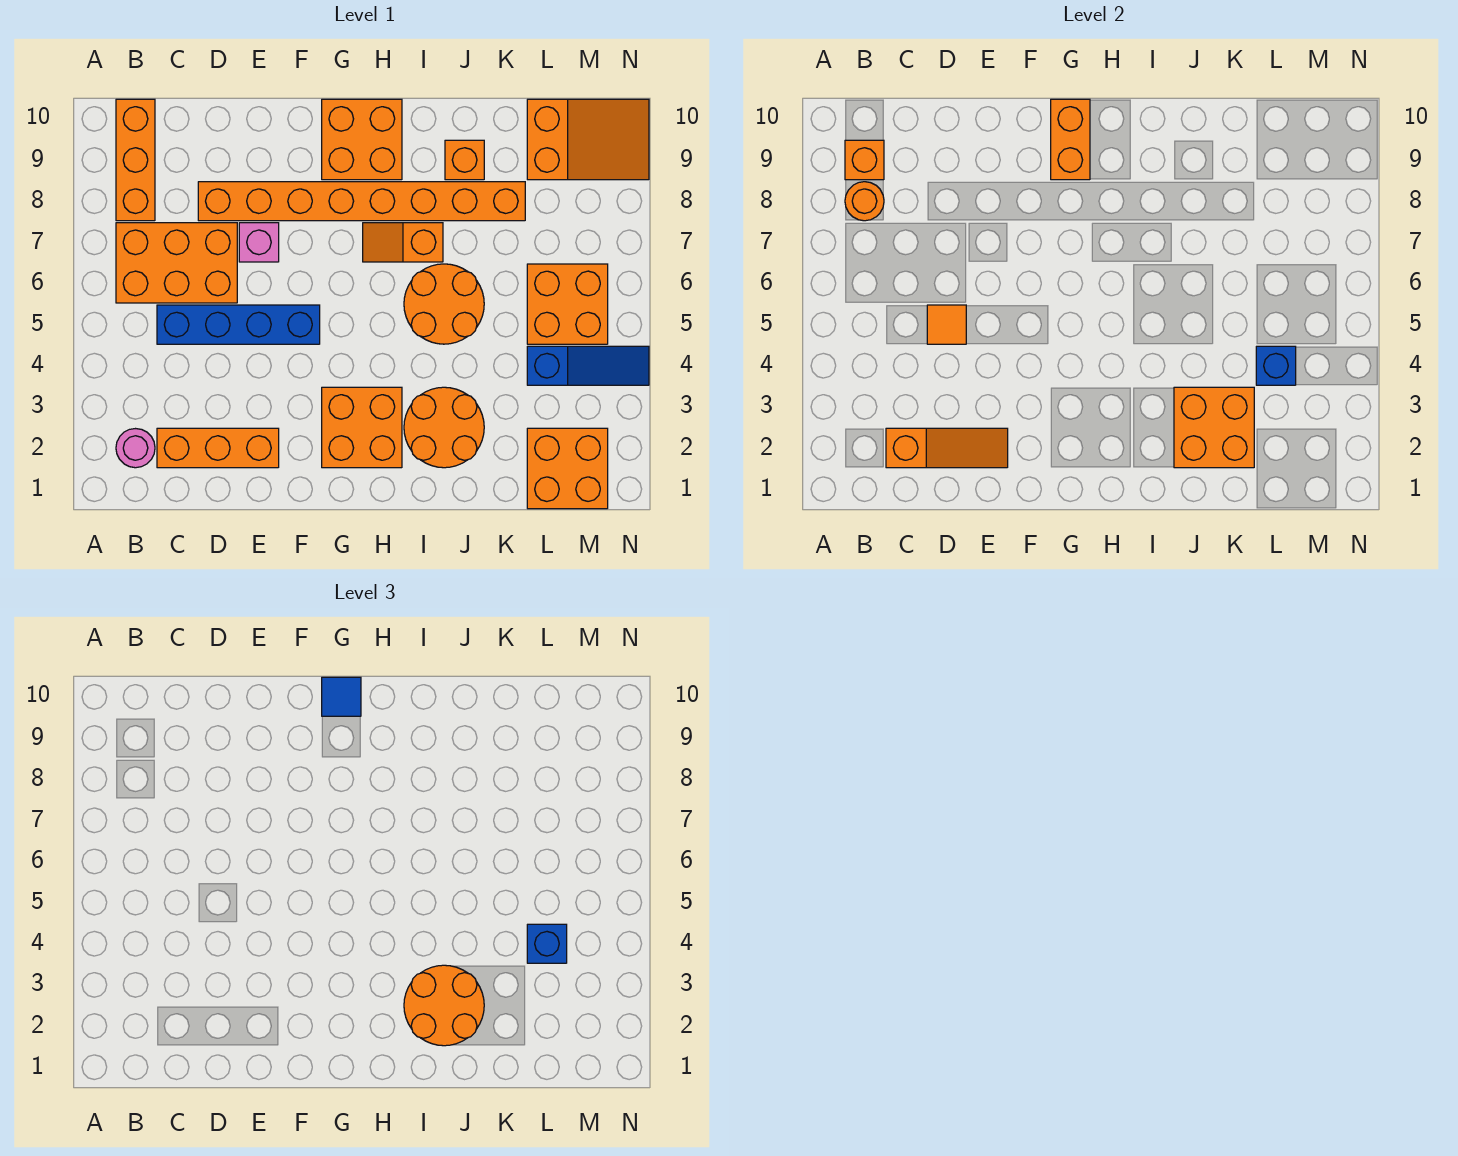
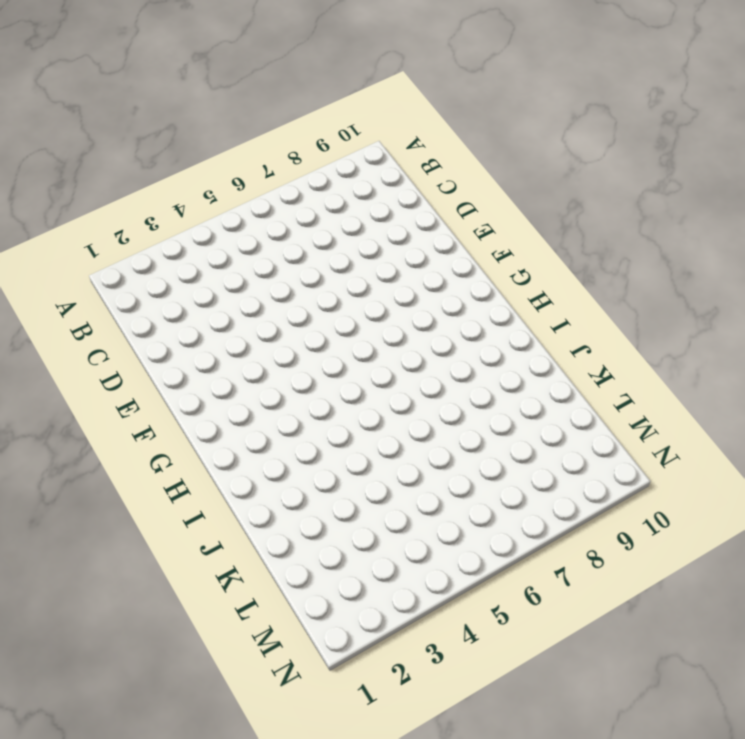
none -> pink round brick B2 level 1
none -> orange brick B6:D7 level 1
none -> orange brick B8:B10 level 1

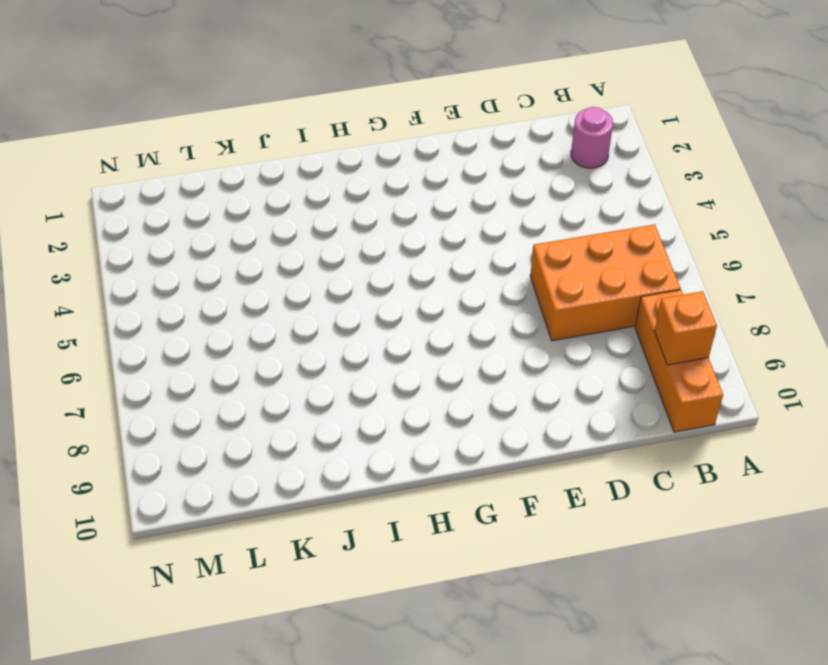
none -> orange brick C2:E2 level 1
none -> blue brick C5:F5 level 1
none -> orange brick D8:K8 level 1

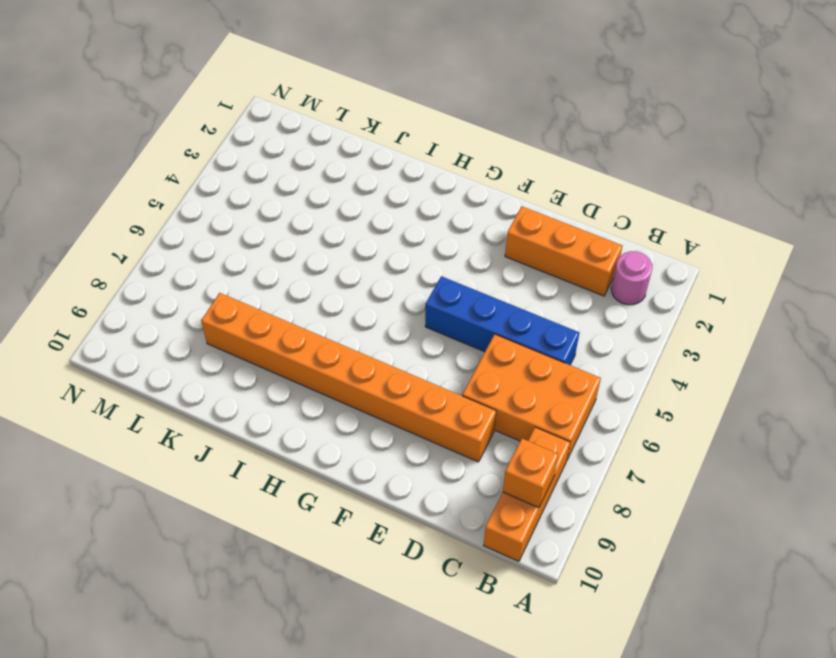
none -> pink brick E7 level 1
none -> orange brick G2:H3 level 1
none -> orange brick G9:H10 level 1

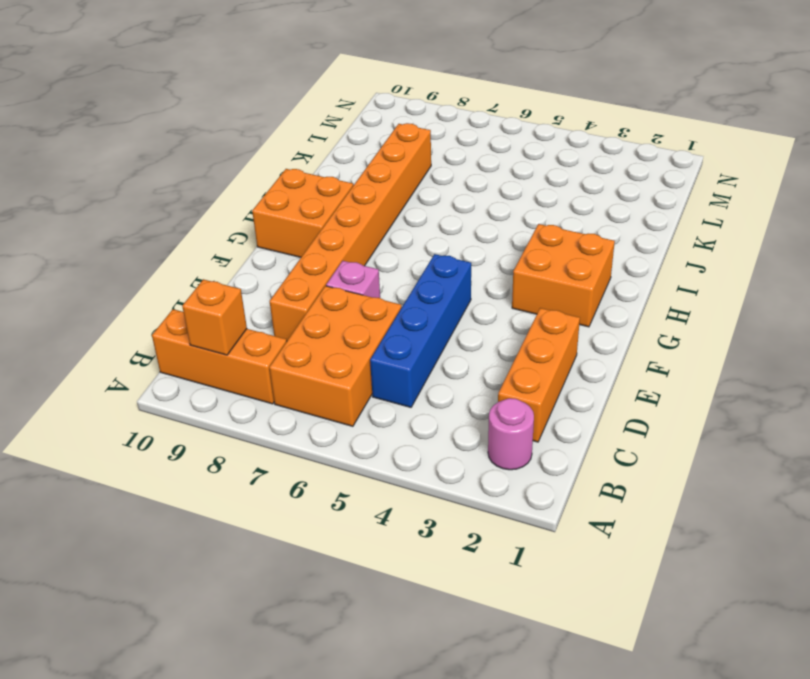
none -> orange slope H7:I7 level 1 top I
none -> orange round brick I2:J3 level 1
none -> orange round brick I5:J6 level 1

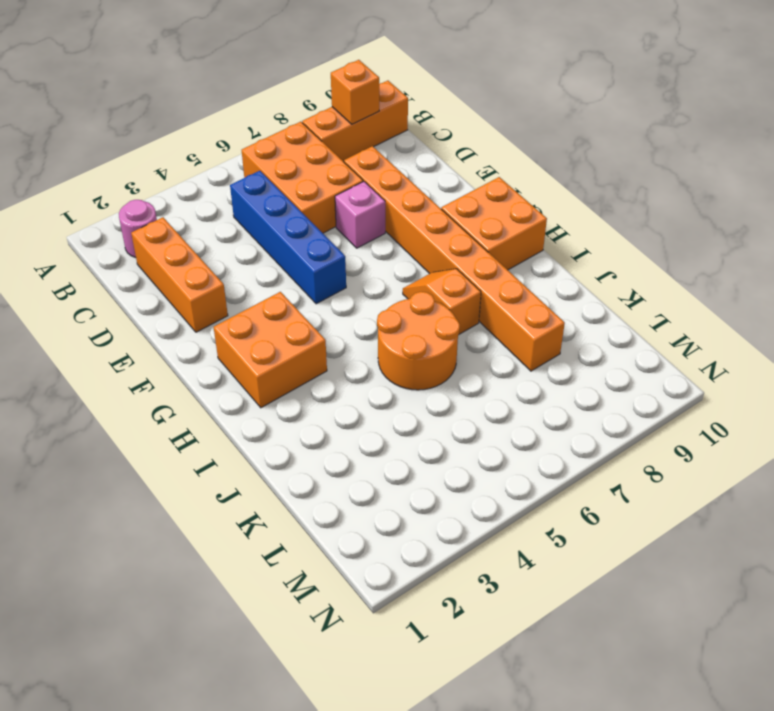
none -> orange round brick I2:J3 level 1
none -> orange brick J9 level 1
none -> orange brick L1:M2 level 1

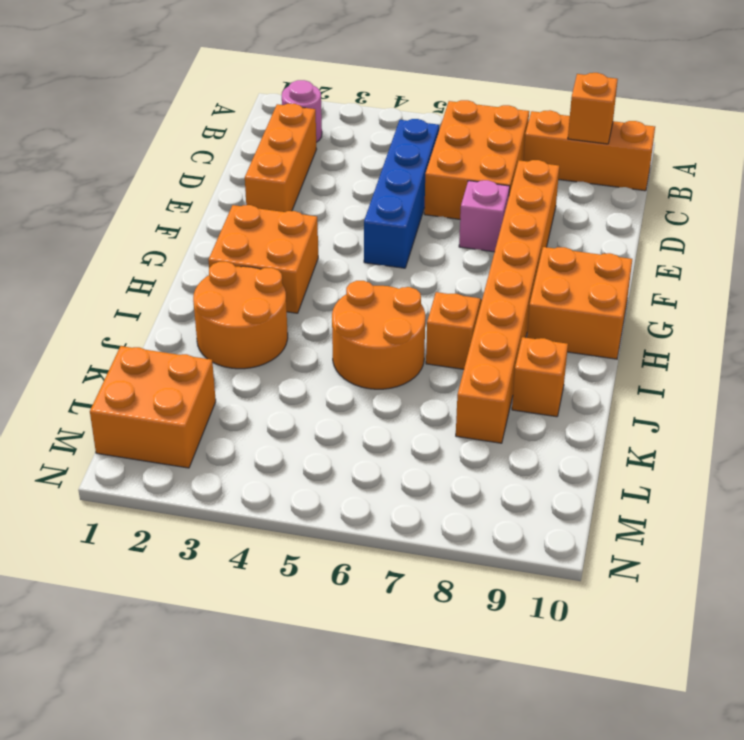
none -> blue slope L4:N4 level 1 top L
none -> orange brick L5:M6 level 1
none -> orange slope L9:N10 level 1 top L

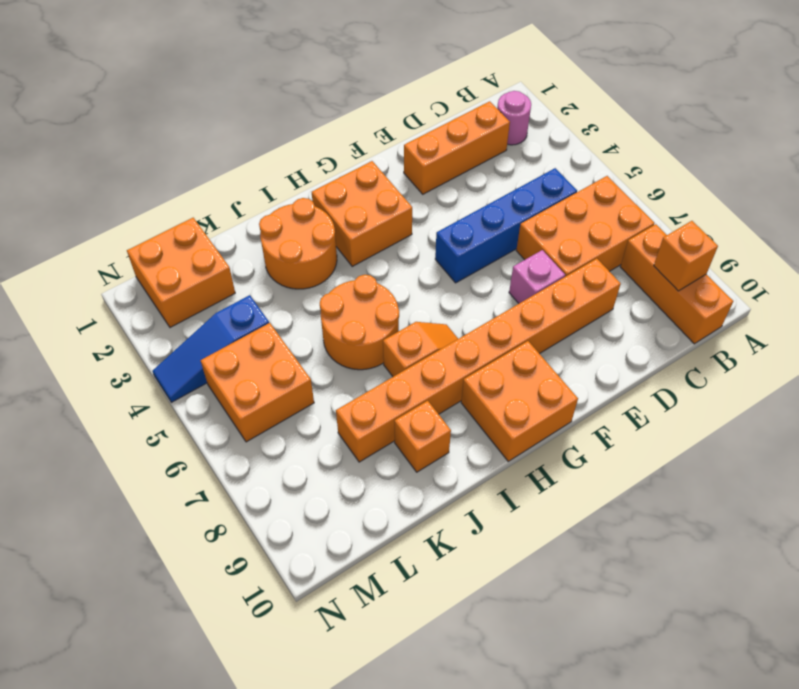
none -> orange slope L9:N10 level 1 top L
none -> orange round brick B8 level 2
none -> orange slope C2:E2 level 2 top C

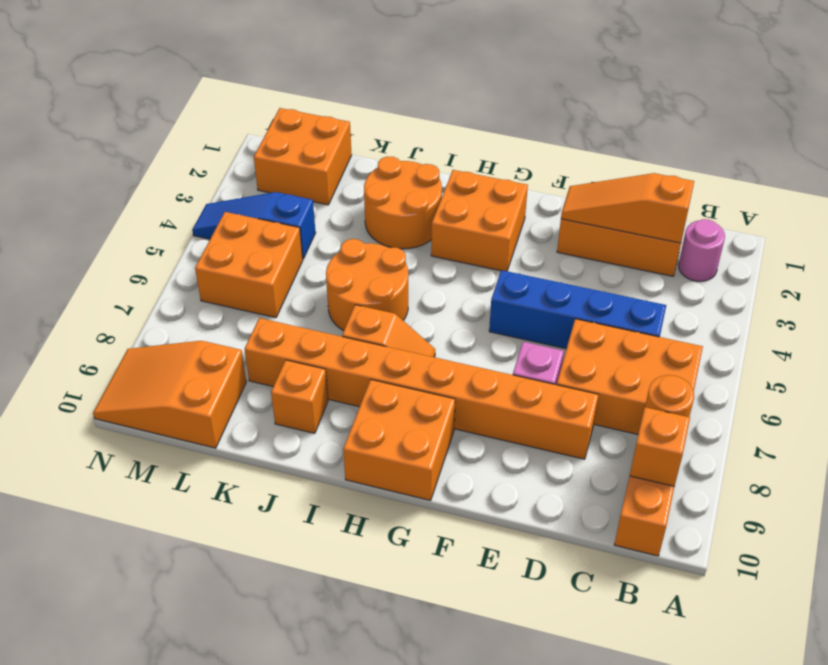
none -> orange tile D5 level 2
none -> orange brick G9:G10 level 2
none -> orange brick J2:K3 level 2

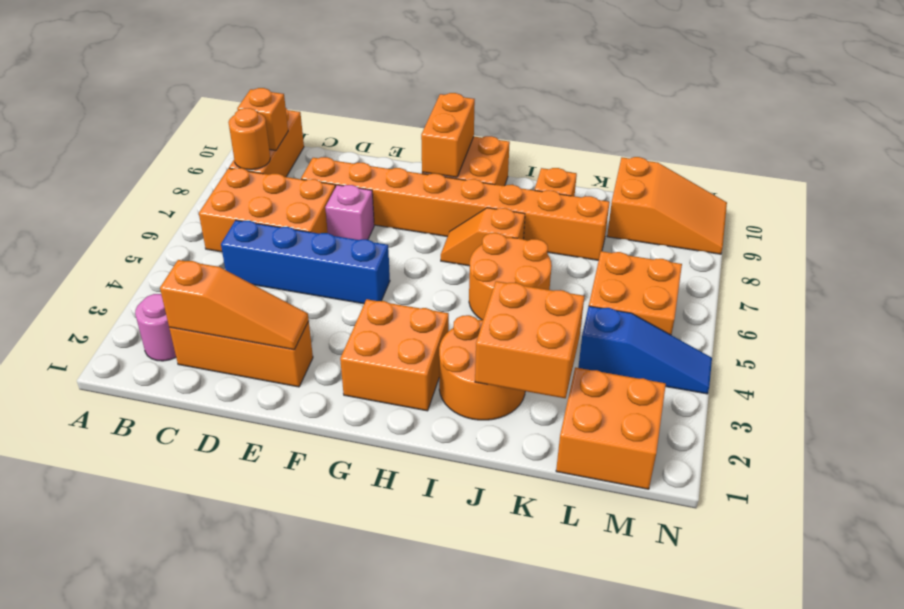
none -> orange tile D5 level 2
none -> blue brick L4 level 2
none -> blue tile G10 level 3

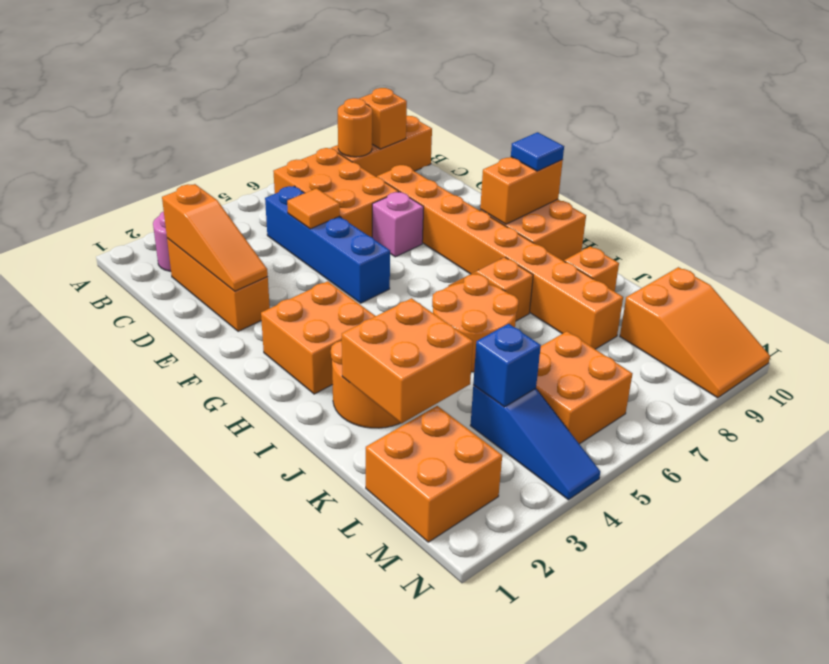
none -> orange round brick I2:J3 level 3
none -> blue brick L4 level 3

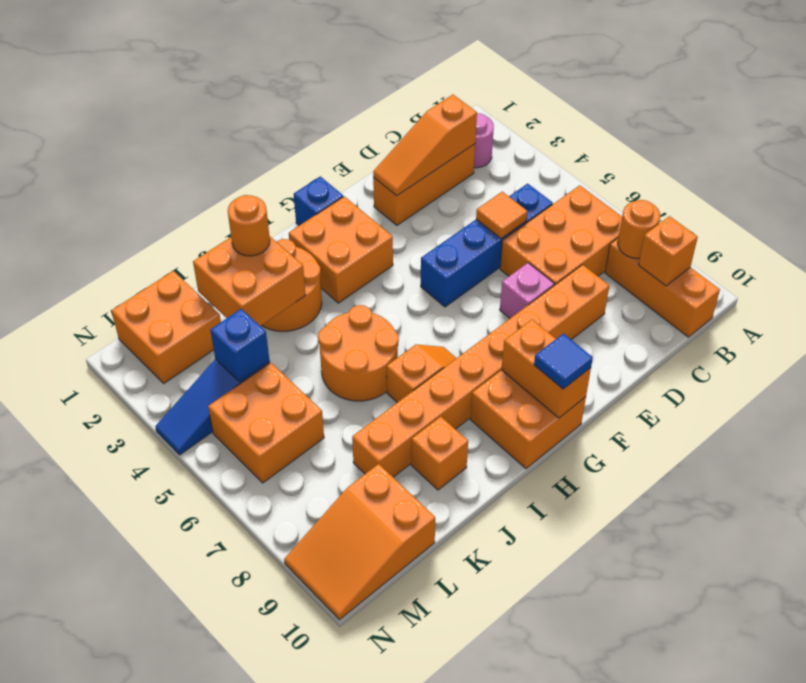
blue brick G1 level 1 -> blue brick L4 level 3
orange round brick J2 level 3 -> orange round brick I2:J3 level 3

